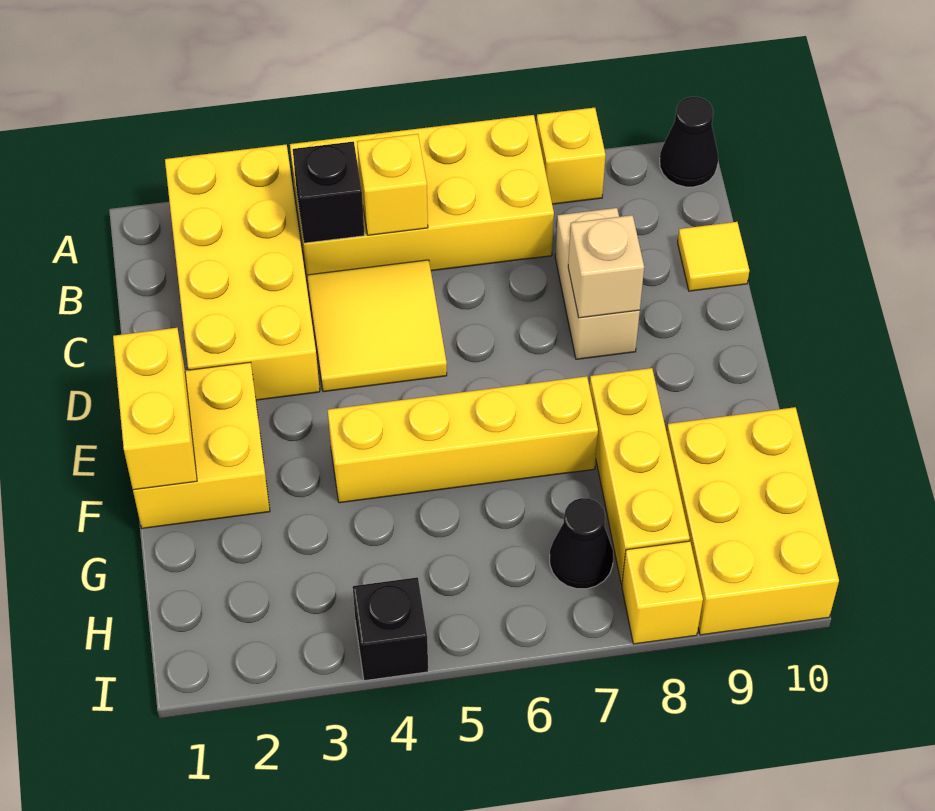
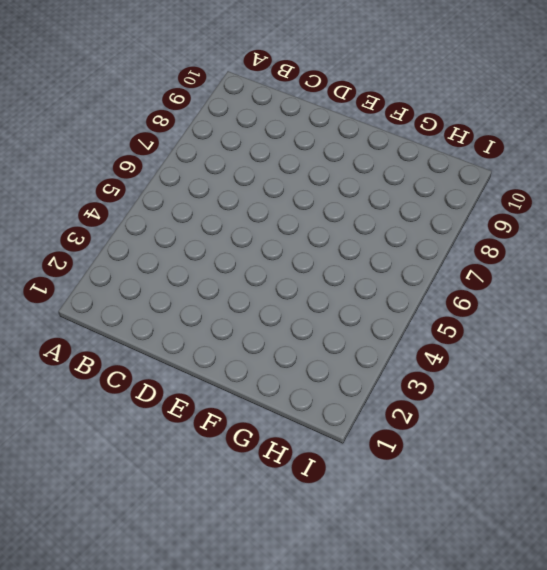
none -> yellow brick A2:D3 level 1
none -> yellow brick A4:B7 level 1
none -> yellow brick A8 level 1

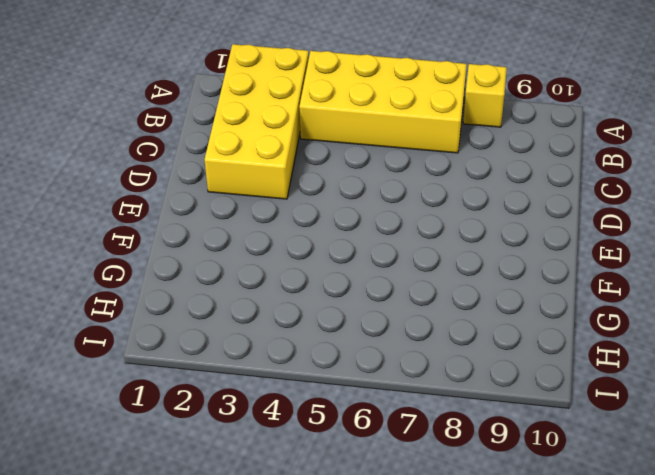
none -> black cone A10 level 1
none -> yellow tile C4:D5 level 1
none -> tan brick C8:D8 level 1

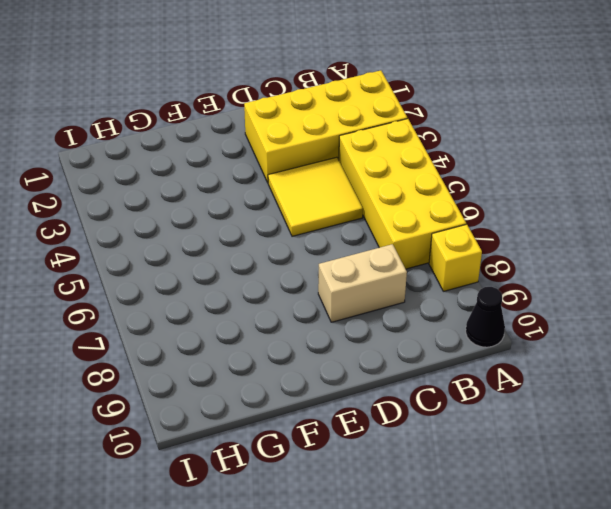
none -> yellow tile C10 level 1
none -> yellow brick E1:F2 level 1
none -> yellow brick F4:F7 level 1

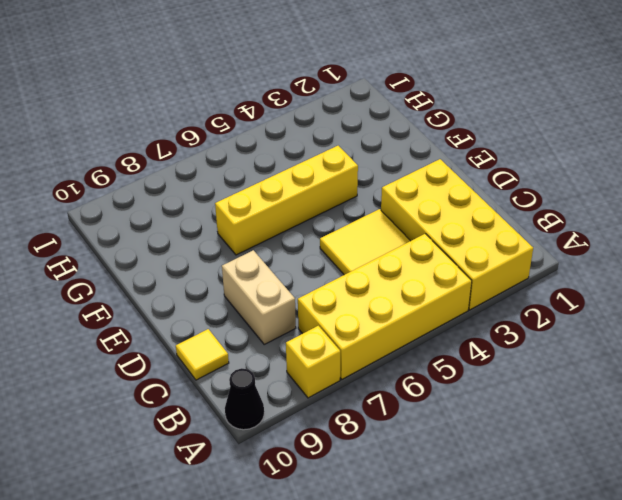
none -> yellow brick E1:F2 level 1
none -> yellow brick F8:H8 level 1
none -> yellow brick G9:I10 level 1

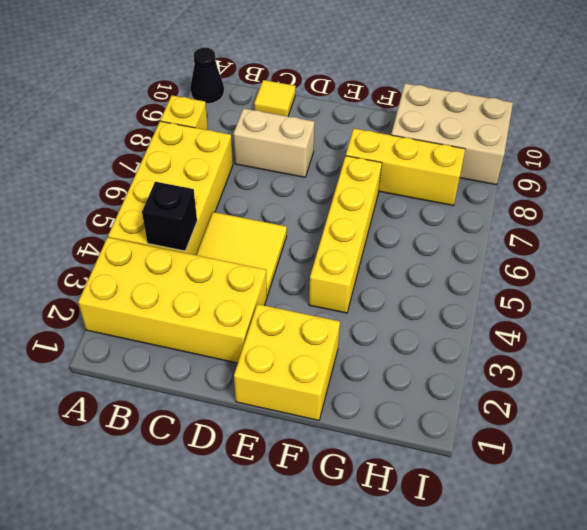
tan brick G9:I10 level 1 -> yellow brick G9:I10 level 1
none -> black cone H7 level 1
none -> black brick I4 level 1
none -> yellow brick I8 level 1

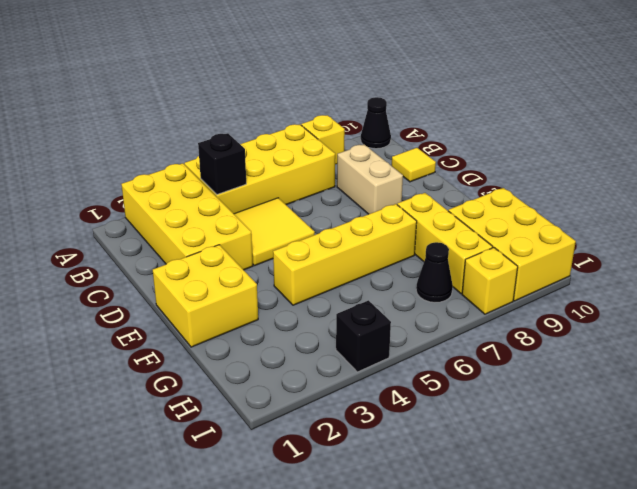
none -> yellow brick B5 level 2
none -> tan brick D8 level 2
none -> yellow brick E1:F1 level 2

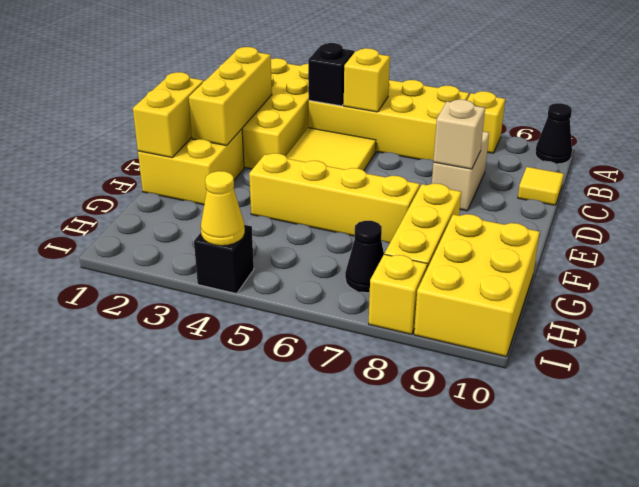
yellow brick C2:E2 level 2 -> none
yellow cone I4 level 2 -> none

